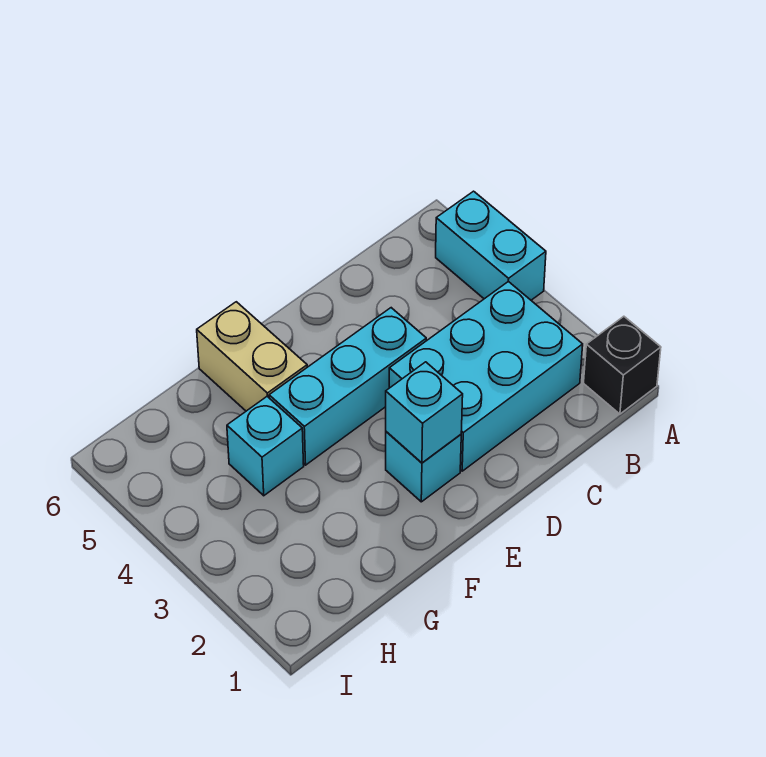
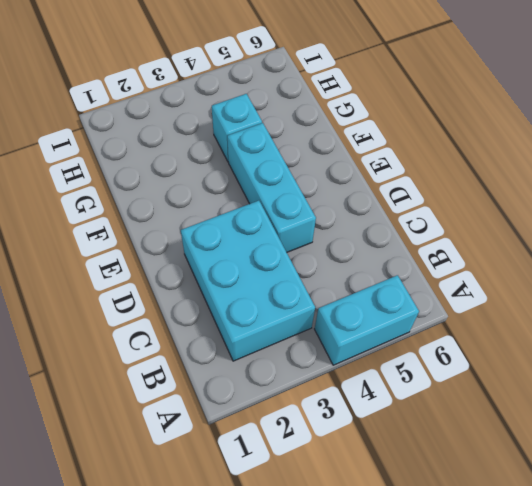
none -> black brick A1 level 1
none -> cyan brick E2 level 1

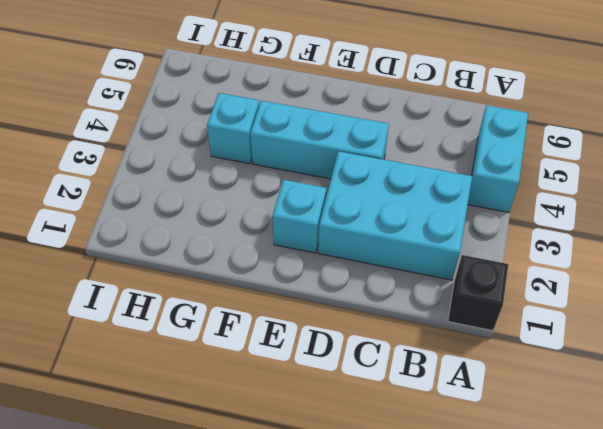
none -> tan brick F5:F6 level 1
none -> cyan brick E2 level 2

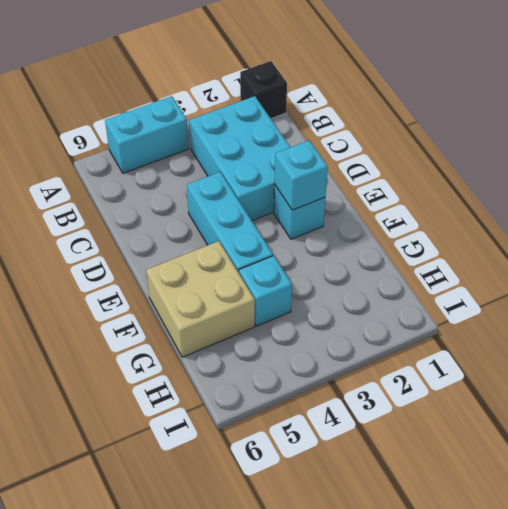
tan brick F5:G6 level 1 -> tan brick F5:F6 level 1

